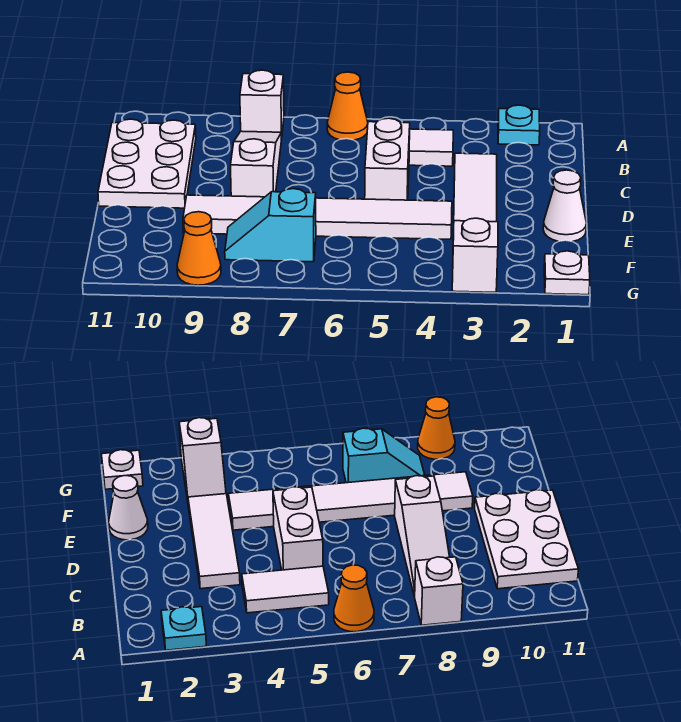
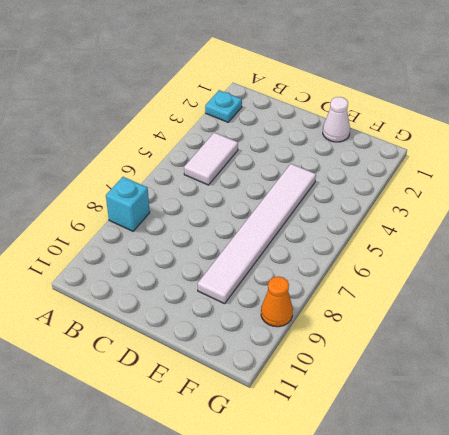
cyan brick A8 level 1 -> white brick A8 level 1
none -> orange cone A6 level 1
none -> white slope B8:D8 level 1 top D
none -> white plate B10:D11 level 1

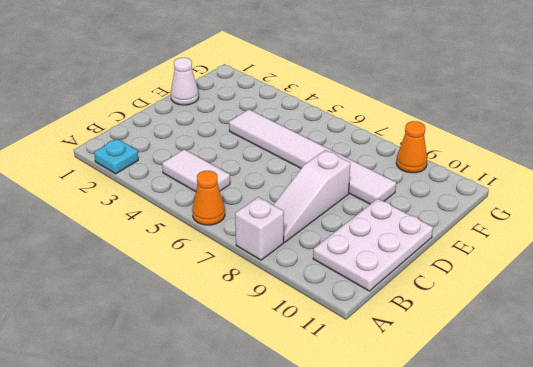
none -> white tile C3:E3 level 1
none -> white brick C5:D5 level 1
none -> white slope F3:G3 level 1 top G

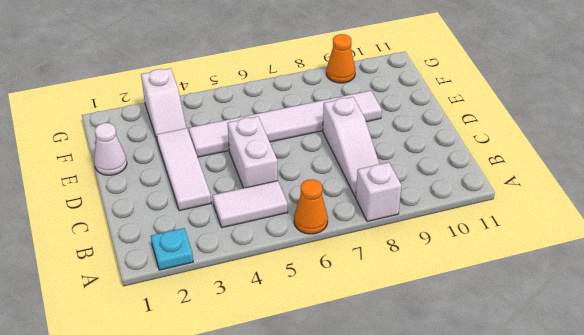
none -> white plate B10:D11 level 1
none -> cyan slope F7:F8 level 1 top 7
none -> white plate G1 level 1

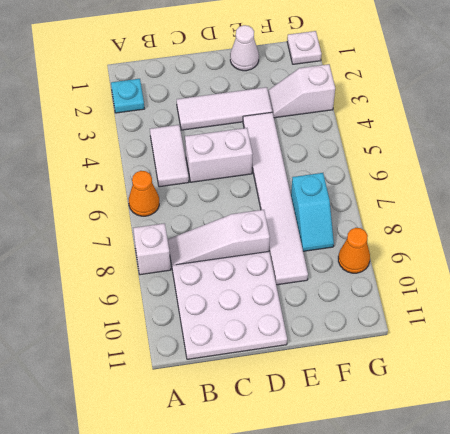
white plate B9:D11 level 1 -> white plate B10:D11 level 1

